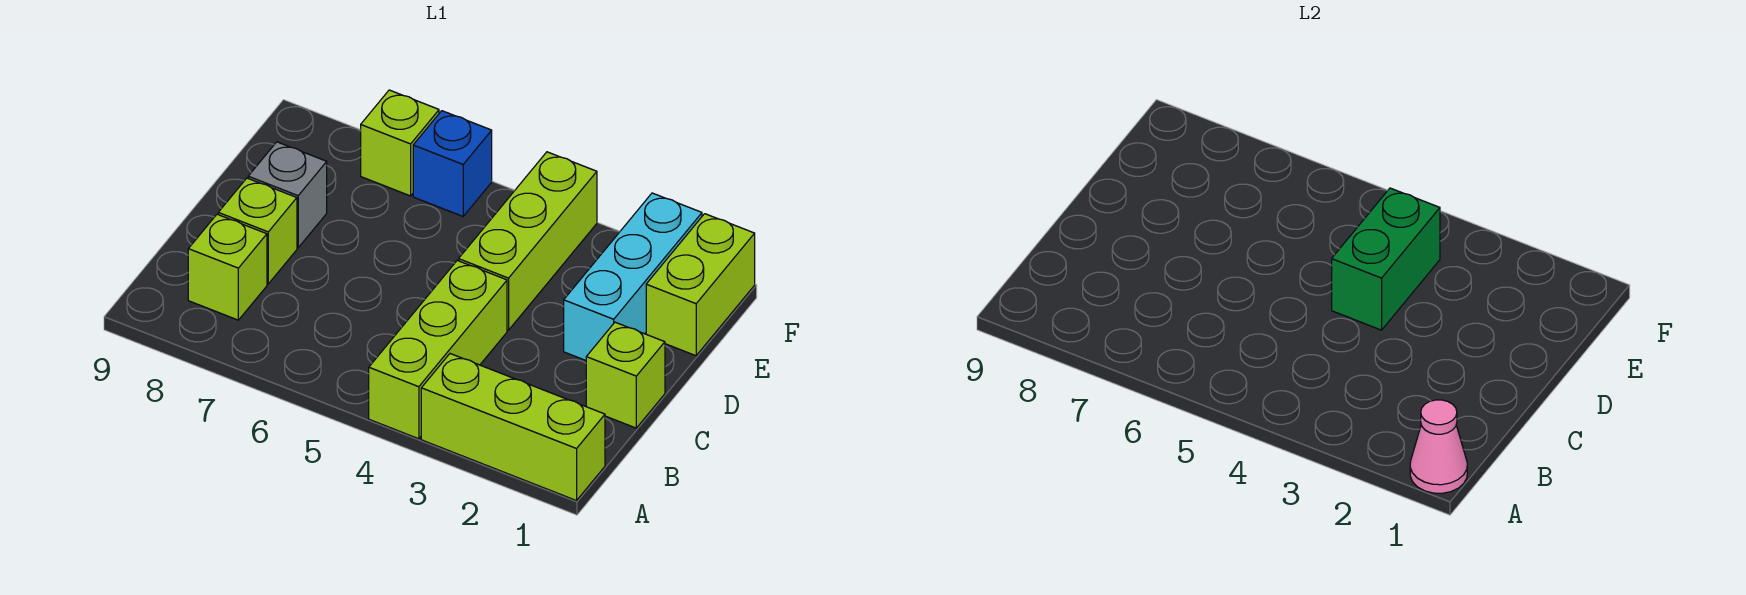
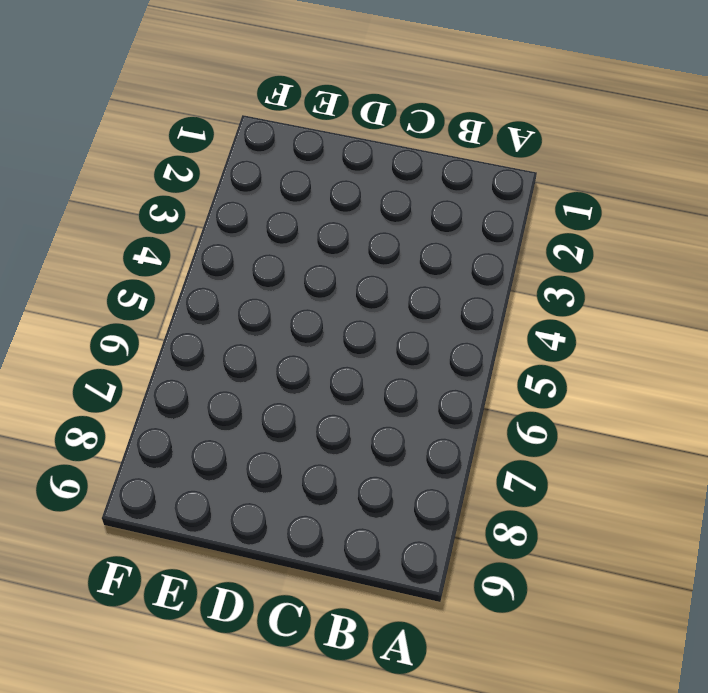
none -> lime brick A1:A3 level 1
none -> lime brick A4:C4 level 1
none -> lime brick B8 level 1

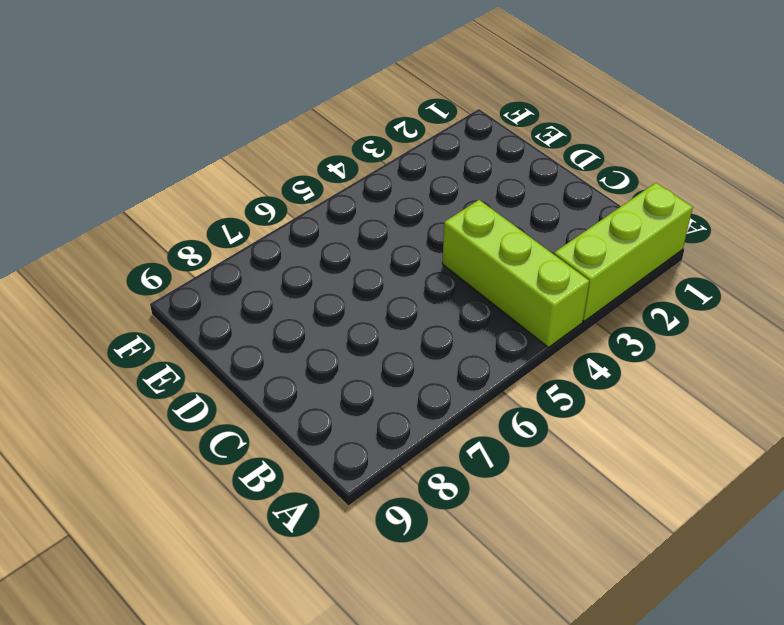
none -> lime brick B8 level 1
none -> lime brick C1 level 1
none -> lime brick C8 level 1

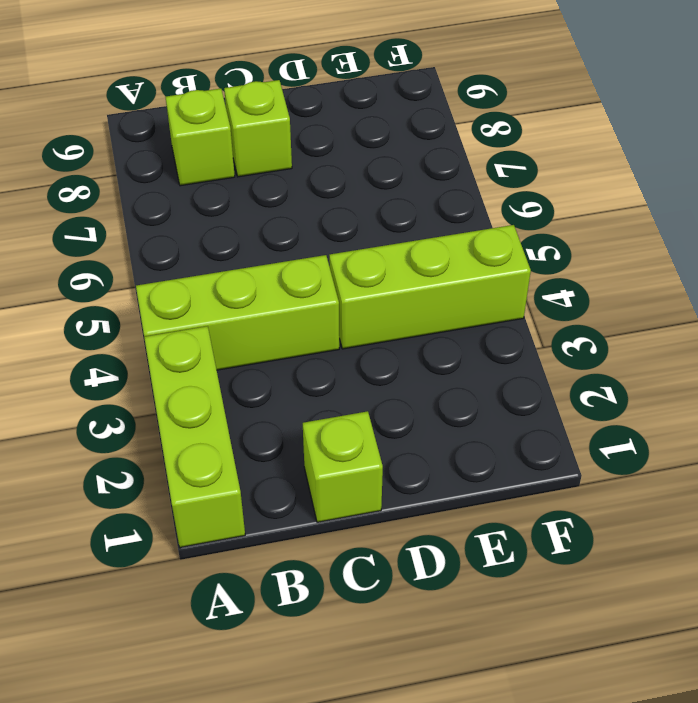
none -> cyan brick D2:F2 level 1
none -> grey brick D8 level 1
none -> lime brick E1:F1 level 1

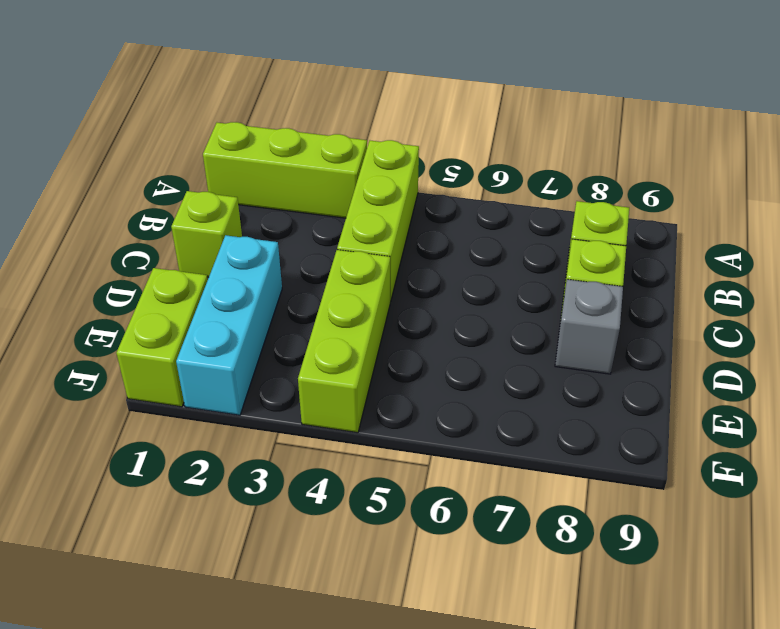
none -> blue brick F6 level 1
none -> lime brick F7 level 1
none -> pink cone A1 level 2

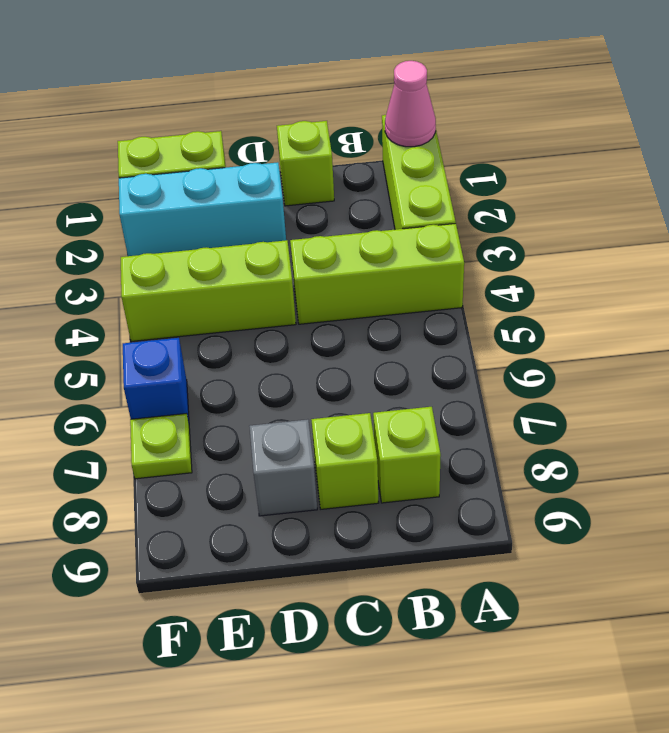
lime plate F7 level 1 -> lime brick F7 level 1
none -> green brick D4:E4 level 2

